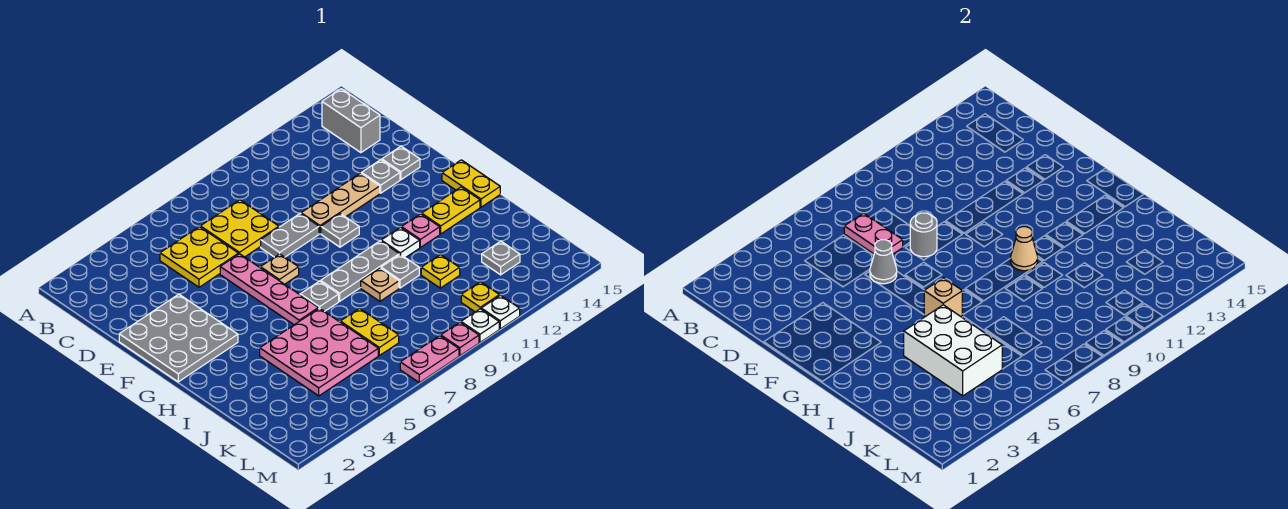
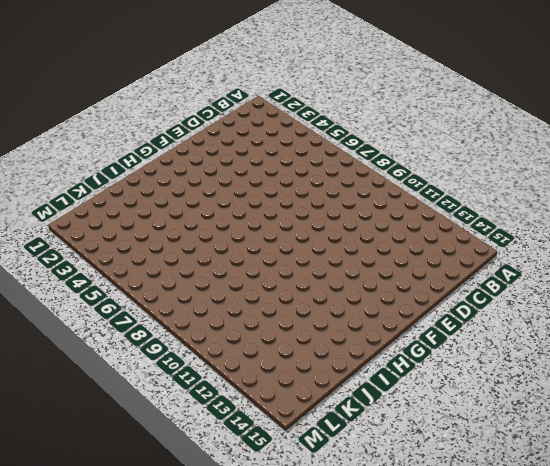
none -> grey brick B14:C14 level 1
none -> yellow plate C5:D6 level 1
none -> yellow plate C7:D8 level 1
none -> grey plate E1:G3 level 1

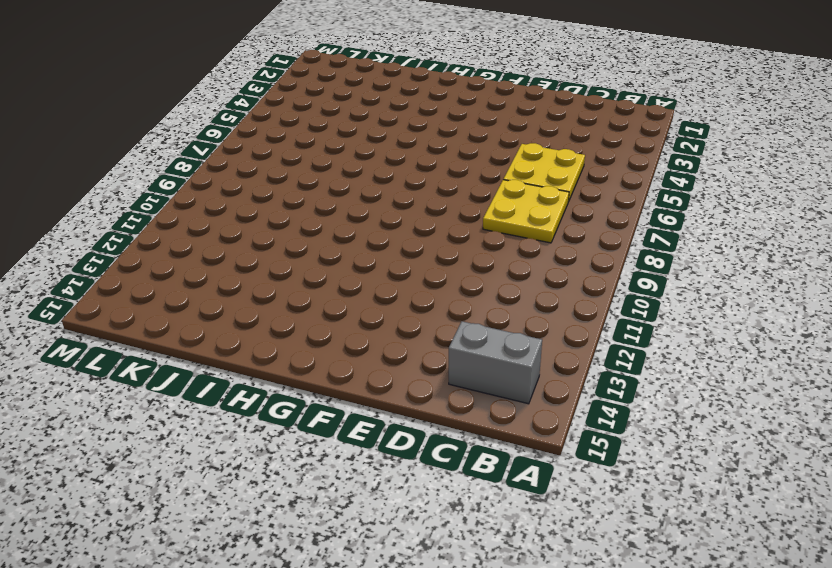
none -> grey plate E1:G3 level 1
none -> pink plate E6:H6 level 1
none -> grey plate E8:E9 level 1
none -> tan plate E10:E12 level 1

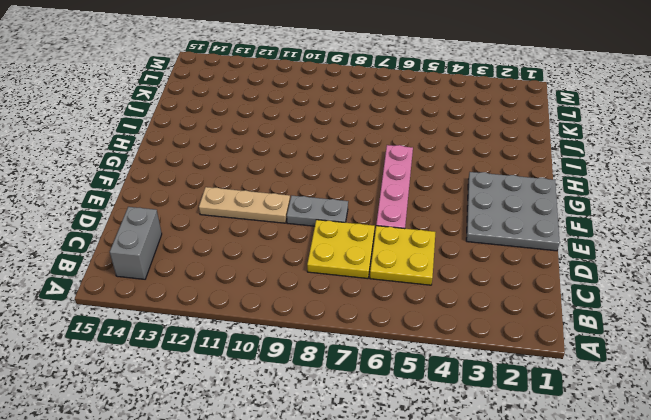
none -> grey plate E13 level 1
none -> grey plate E14 level 1
none -> tan plate F7 level 1
none -> grey plate F10 level 1

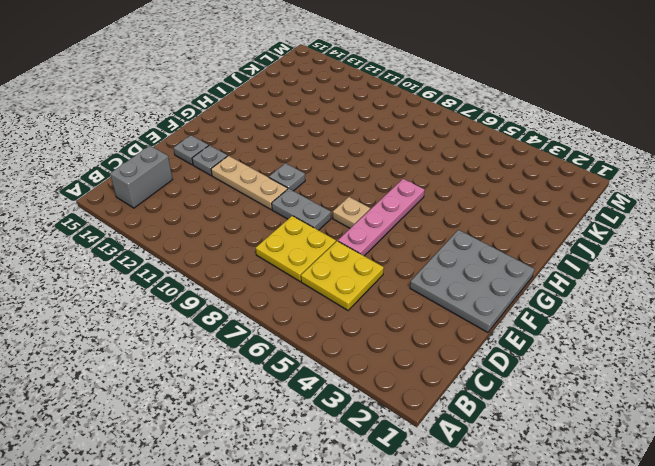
none -> yellow plate G15:H15 level 1
none -> grey plate H7 level 1
none -> grey plate H8:H10 level 1
none -> white plate H11 level 1

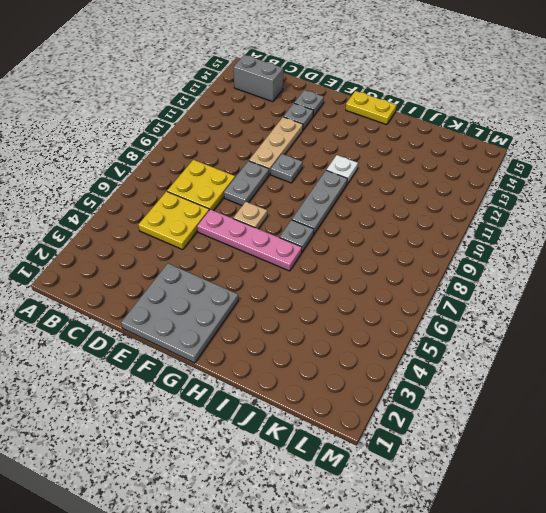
none -> pink plate H12 level 1
none -> yellow plate H13:H14 level 1
none -> pink plate I4:K6 level 1
none -> tan plate I9 level 1

